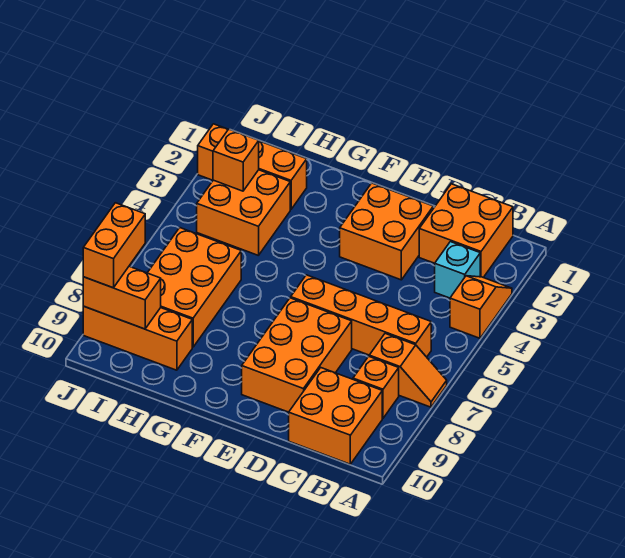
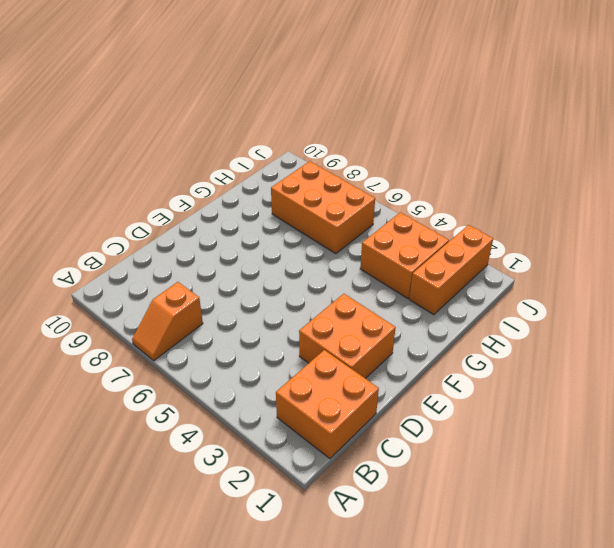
none -> orange slope A3:A4 level 1 top 4
none -> cyan brick B3 level 1
none -> orange brick B6:E6 level 1

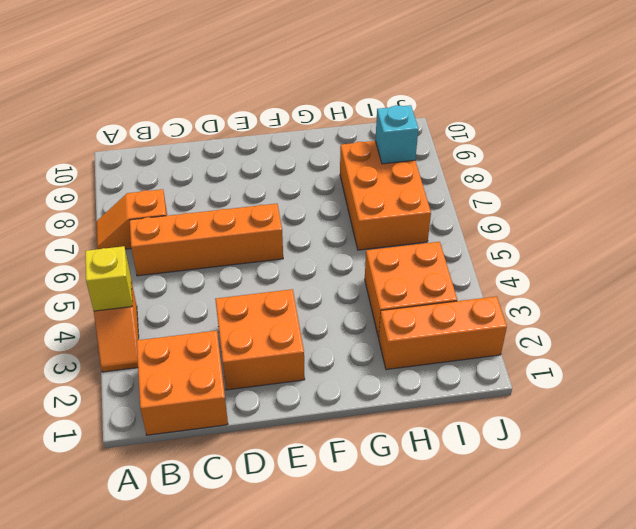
yellow brick A4 level 2 -> none
cyan brick I8 level 2 -> cyan brick B3 level 1
none -> orange brick B8 level 1
none -> orange brick B9:C10 level 1
none -> orange brick D7:E9 level 1

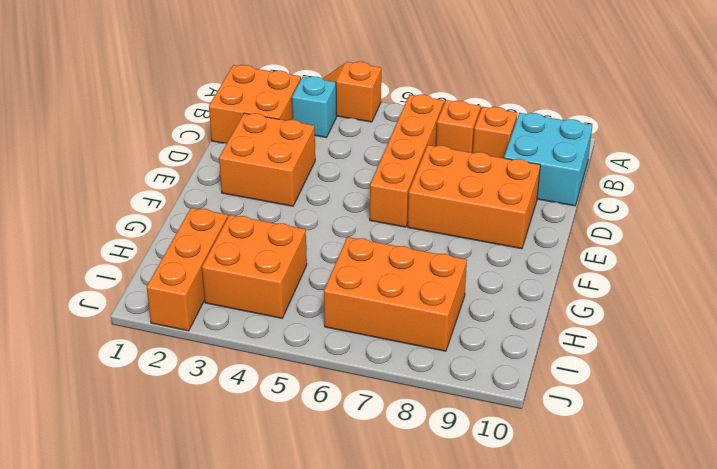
cyan brick B9:C10 level 1 -> orange brick B9:C10 level 1
none -> orange brick H9:J9 level 1
none -> orange brick I3 level 2
none -> orange brick I9:J9 level 2

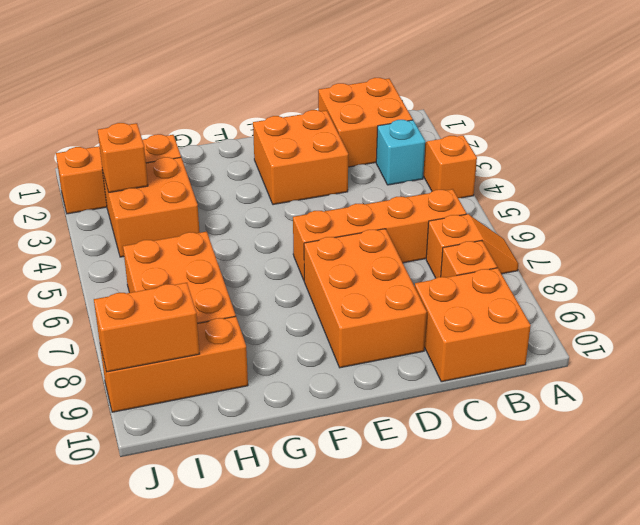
none -> orange brick J8:J9 level 3

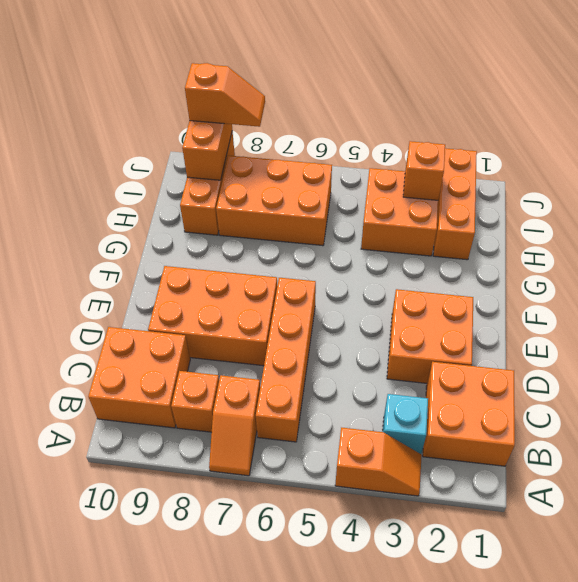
orange slope J8:J9 level 3 top 9 -> orange brick J8:J9 level 3

